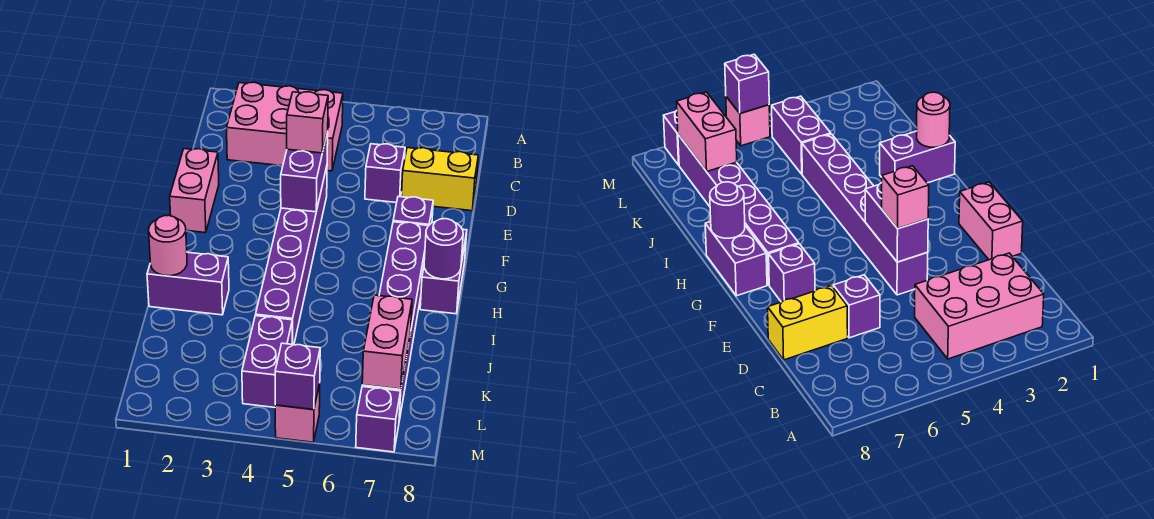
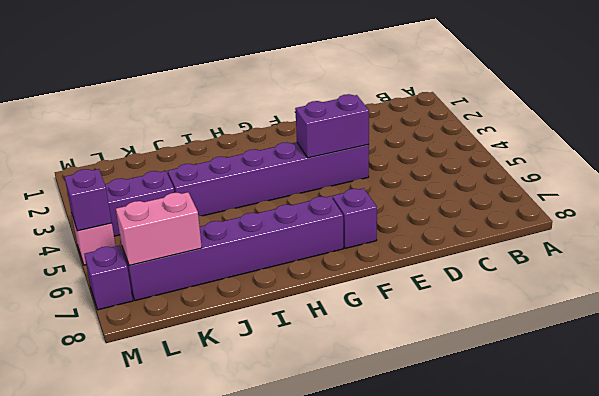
none -> pink brick B2:C4 level 1
none -> purple brick D6 level 1
none -> yellow brick D7:D8 level 1

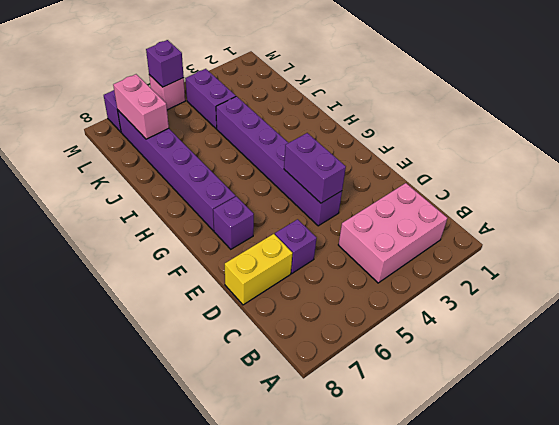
none -> pink brick E1:F1 level 1
none -> purple brick G8:H8 level 1
none -> purple brick I1:I2 level 1

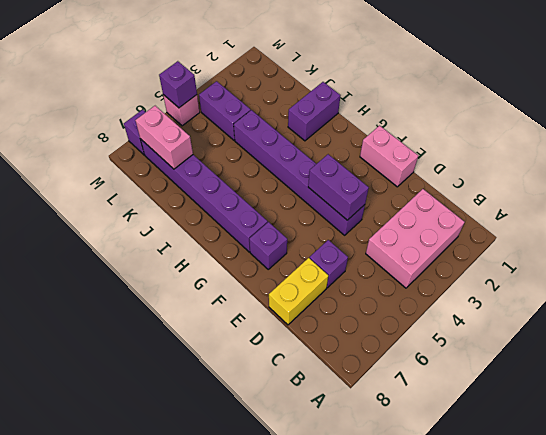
none -> purple brick G8:H8 level 1
none -> purple round brick H8 level 2
none -> pink round brick I1 level 2

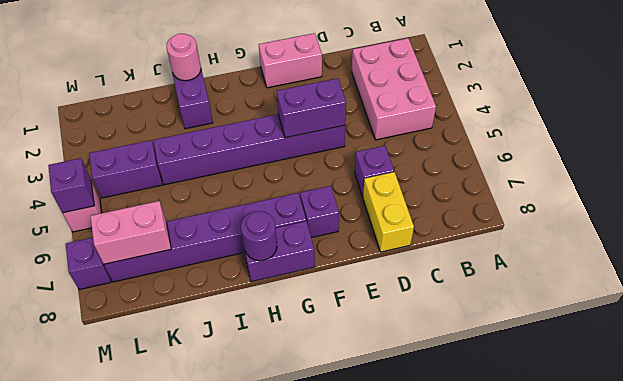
none -> pink brick E4 level 3

